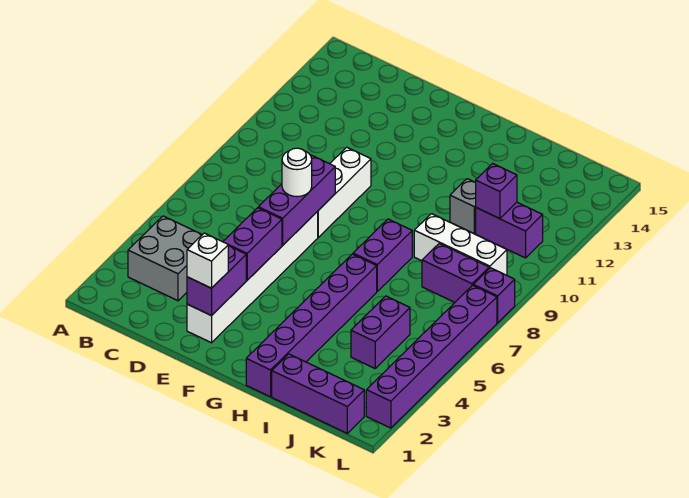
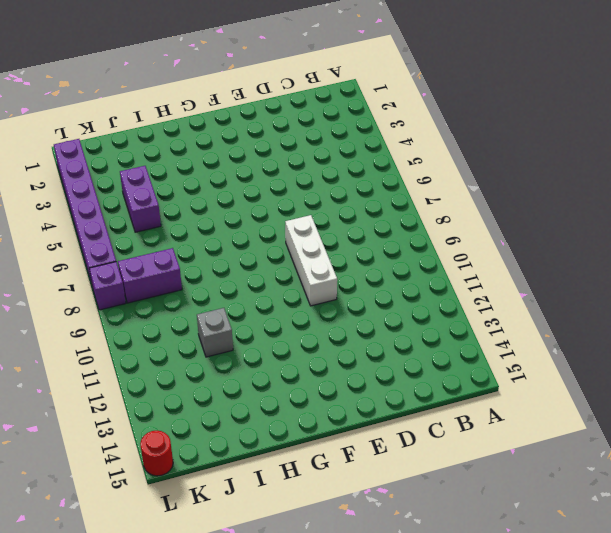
red round brick L15 level 1 -> none
none -> grey brick B3:C4 level 1
none -> white brick E2:E7 level 1
none -> purple brick H1:H6 level 1

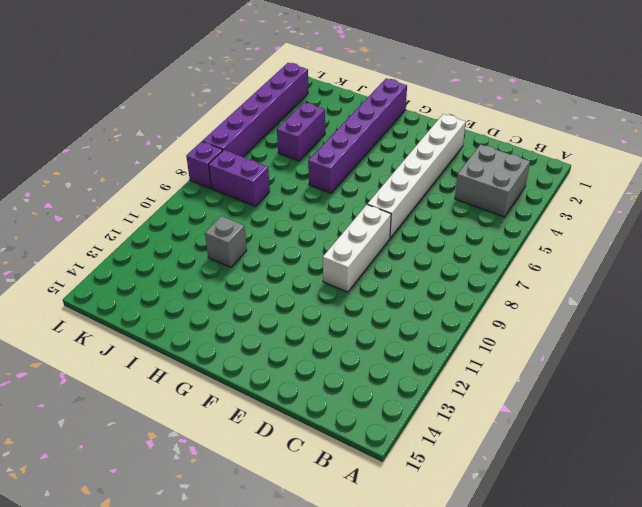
none -> purple brick H7:H8 level 1
none -> purple brick I1:K1 level 1
none -> white brick I9:K9 level 1

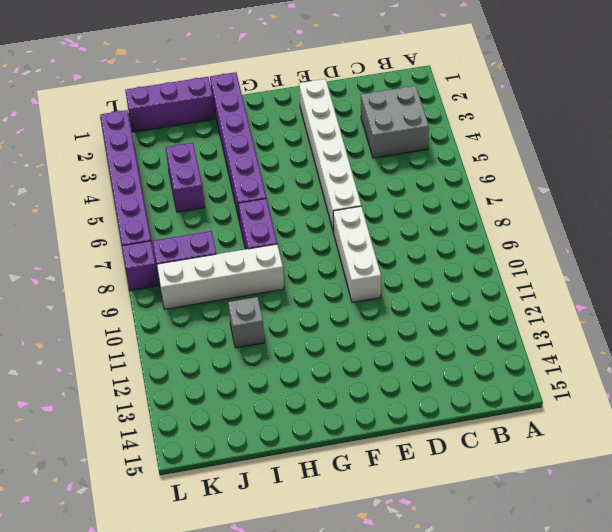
white brick H9:K9 level 1 -> white brick I9:K9 level 1
none -> purple brick J11:K11 level 1
none -> purple brick E2:E3 level 2
none -> purple brick E4:E5 level 2

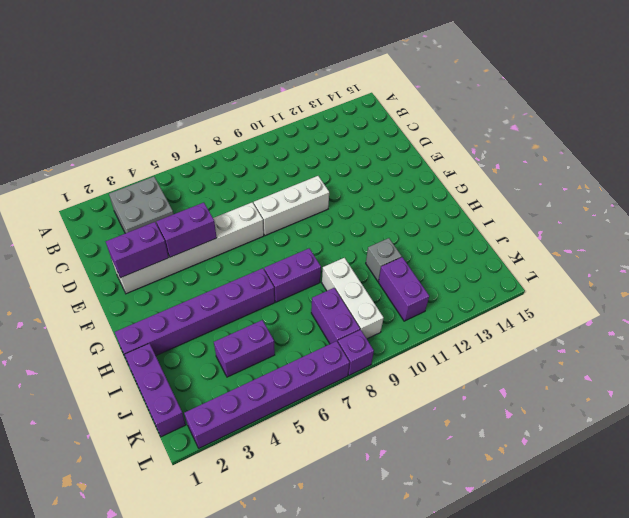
none -> purple brick E6:E8 level 2
none -> purple brick J11 level 2
none -> white brick E2 level 3

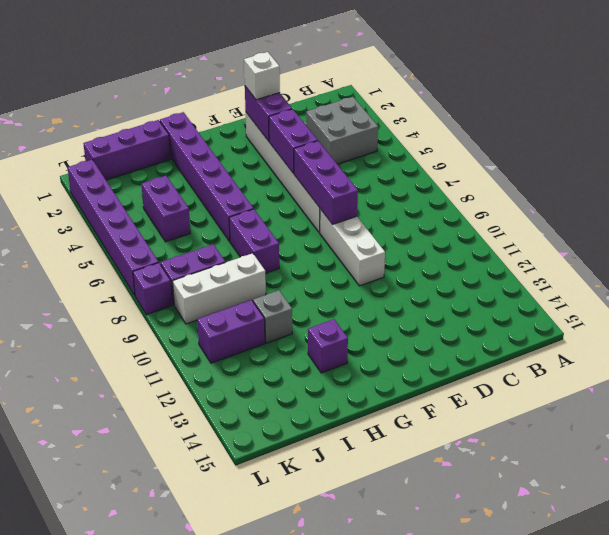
purple brick H13 level 1 -> purple brick J11 level 2
none -> white round brick E7 level 3

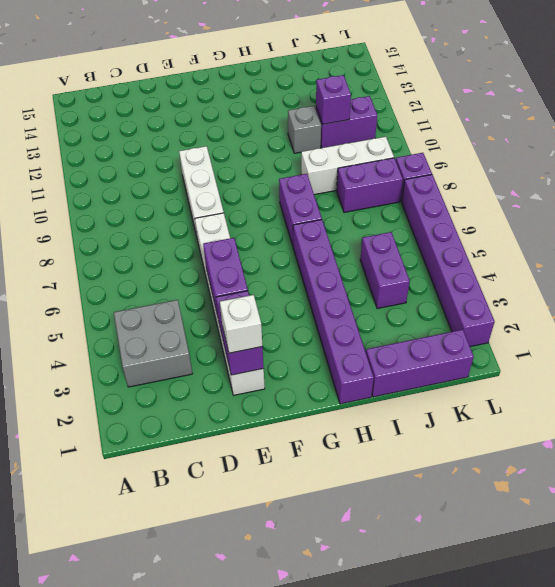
none -> purple brick E6:E8 level 2
none -> white round brick E7 level 3

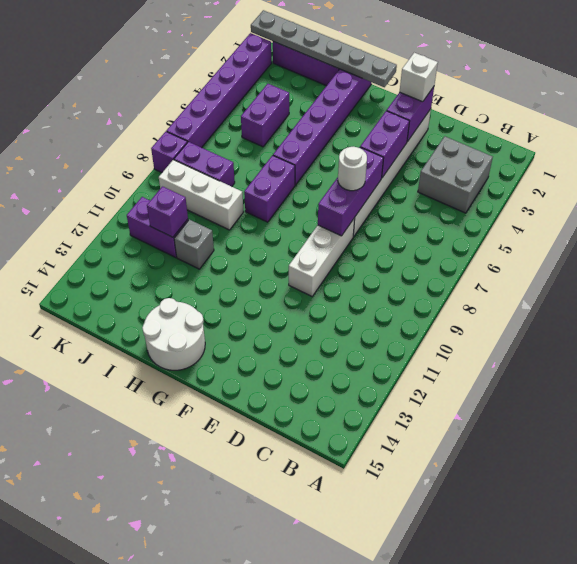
grey plate G1:L1 level 2 -> none
white round brick G14:H15 level 1 -> none

